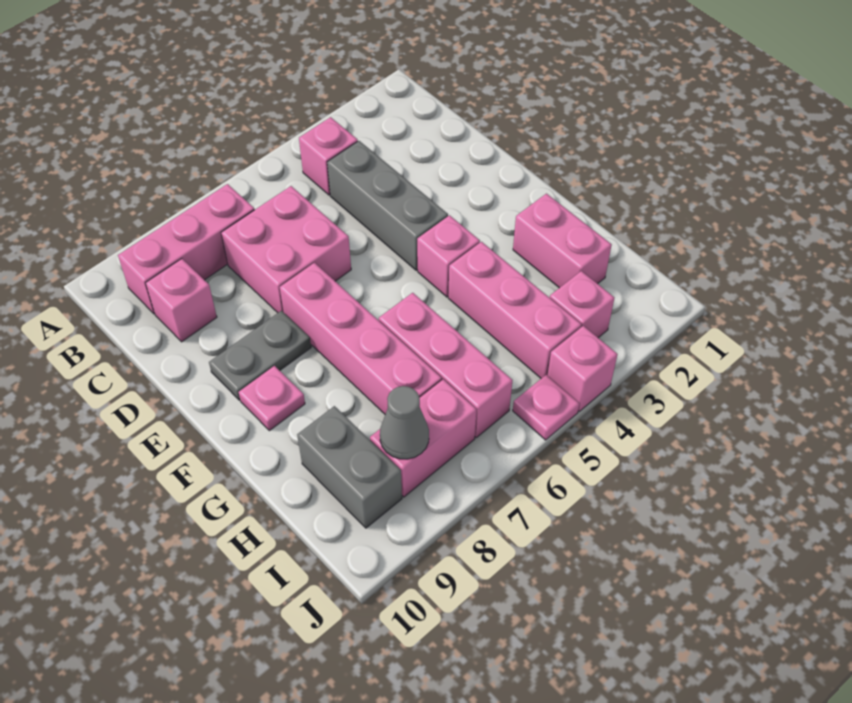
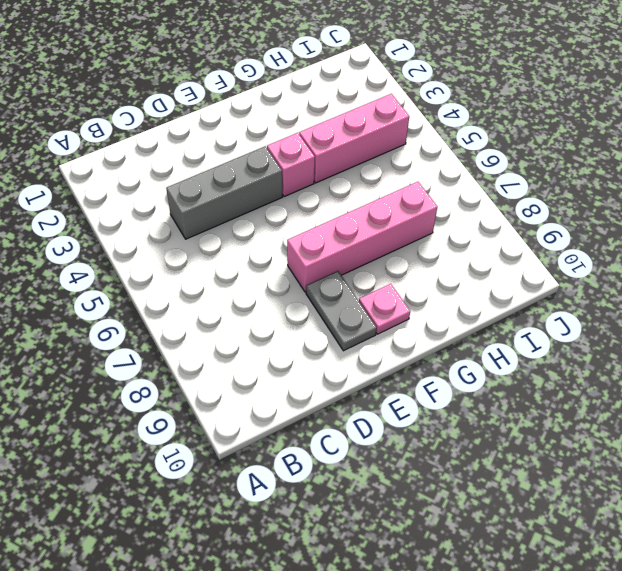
none -> pink brick B4 level 1
none -> pink brick B7:B9 level 1
none -> pink brick C6:D7 level 1

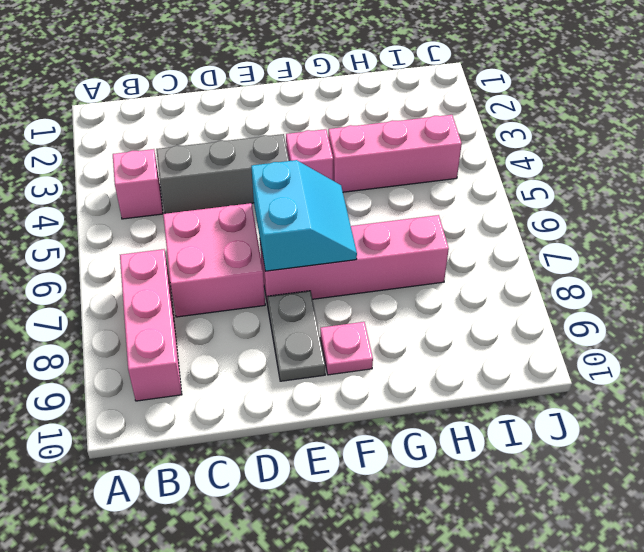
cyan slope E6:F7 level 2 top E -> none
none -> pink brick C9 level 1
none -> pink brick G2:H2 level 1
none -> pink brick G6:I6 level 1

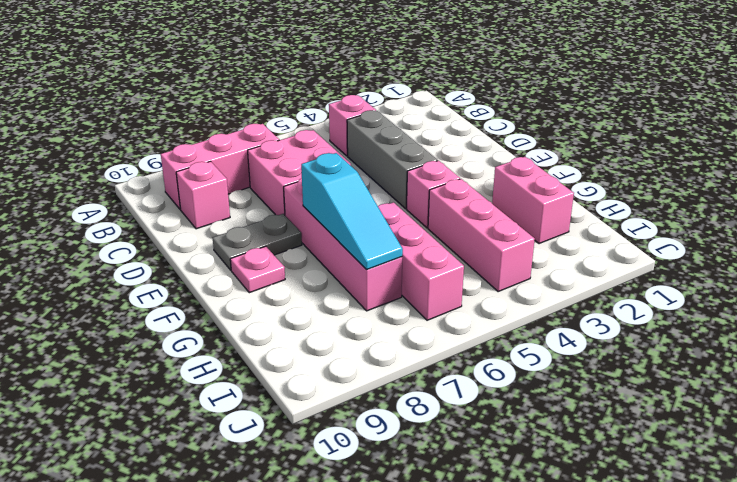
cyan slope F7:H7 level 2 top F -> none
none -> grey brick H9:I9 level 1
none -> pink brick I3 level 1
none -> pink brick I7:I8 level 1

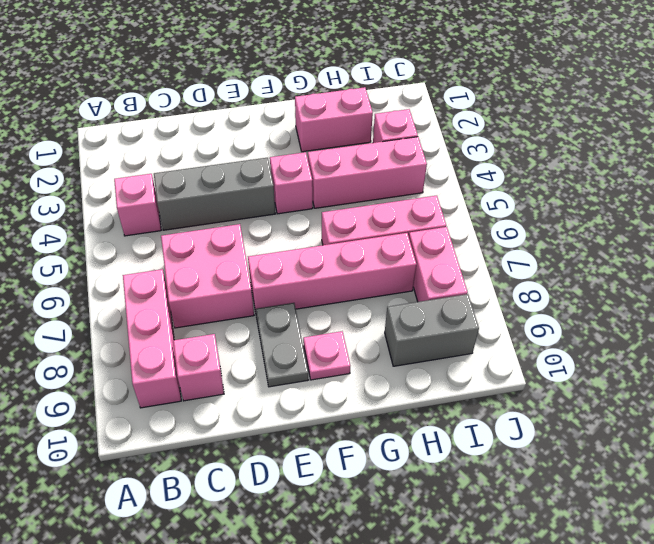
none -> pink brick J4 level 1
none -> pink plate J5 level 1
none -> grey cone I8 level 2

